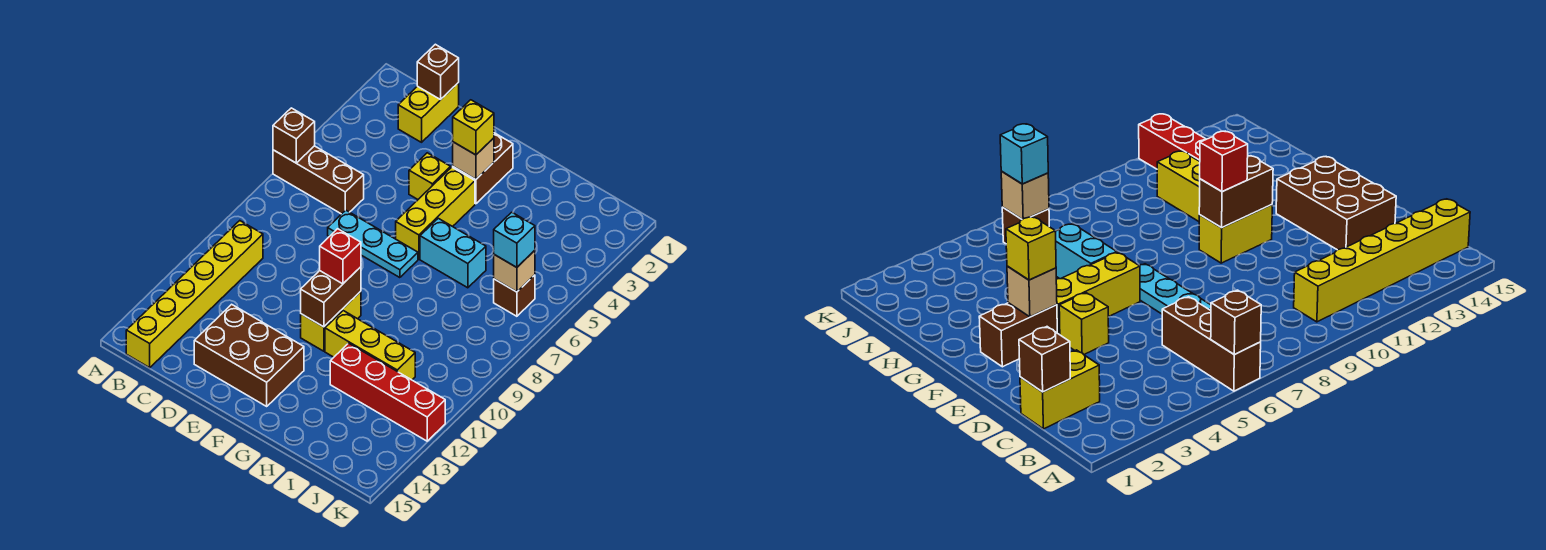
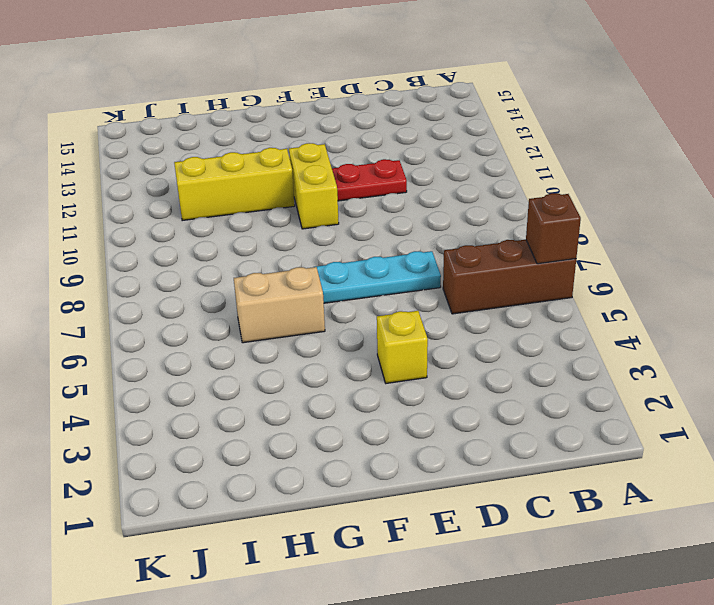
red plate D11:E11 level 1 -> none
tan brick G6:H6 level 1 -> cyan brick G6:H6 level 1
none -> yellow brick B10:B15 level 1
none -> yellow brick C1:C2 level 1
none -> brown brick D13:F14 level 1

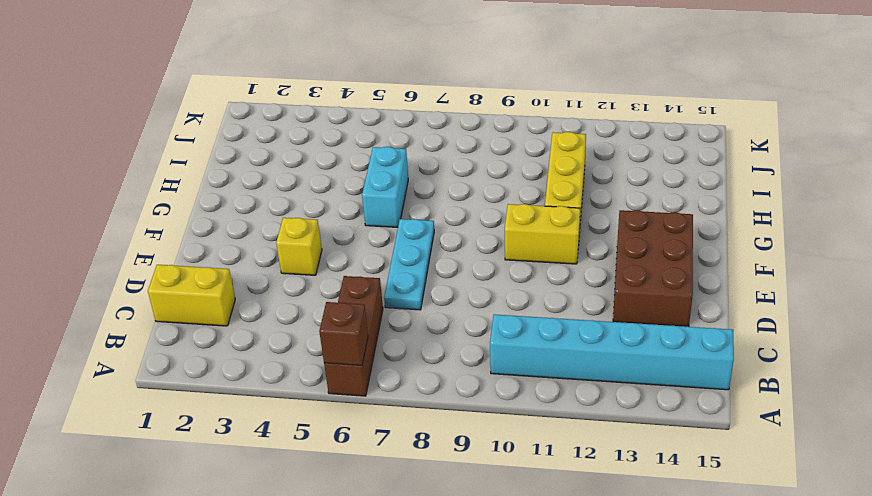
cyan brick B10:B15 level 1 -> yellow brick B10:B15 level 1
none -> brown brick F2:F3 level 1
none -> yellow brick F4:F6 level 1
none -> red brick H12:K12 level 1

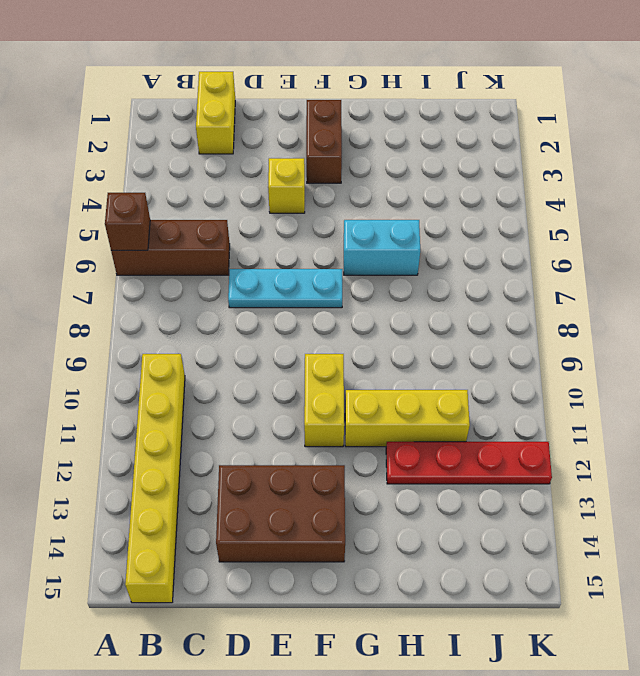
red plate H12:K12 level 1 -> red brick H12:K12 level 1
none -> yellow brick F4:F6 level 1
none -> brown brick J6 level 1
none -> brown brick C1 level 2

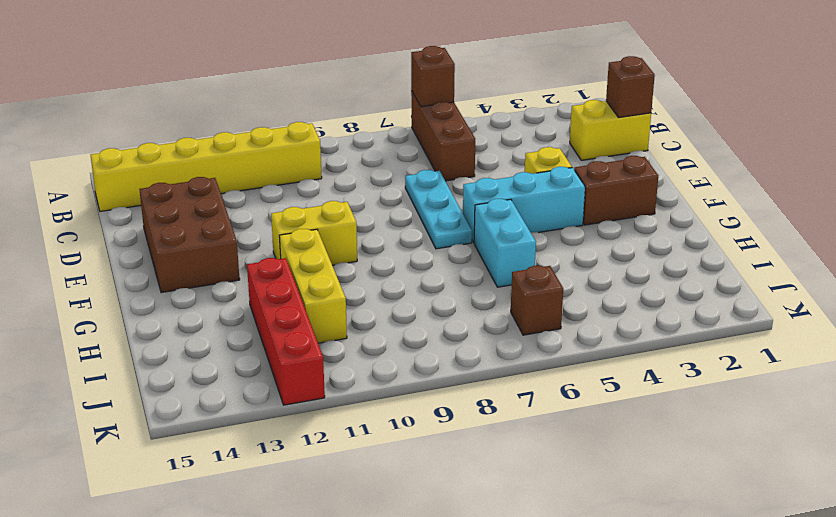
cyan brick F4:F6 level 1 -> yellow brick F4:F6 level 1
none -> tan brick F3 level 2
none -> brown brick F10:F11 level 2
none -> tan brick J6 level 2

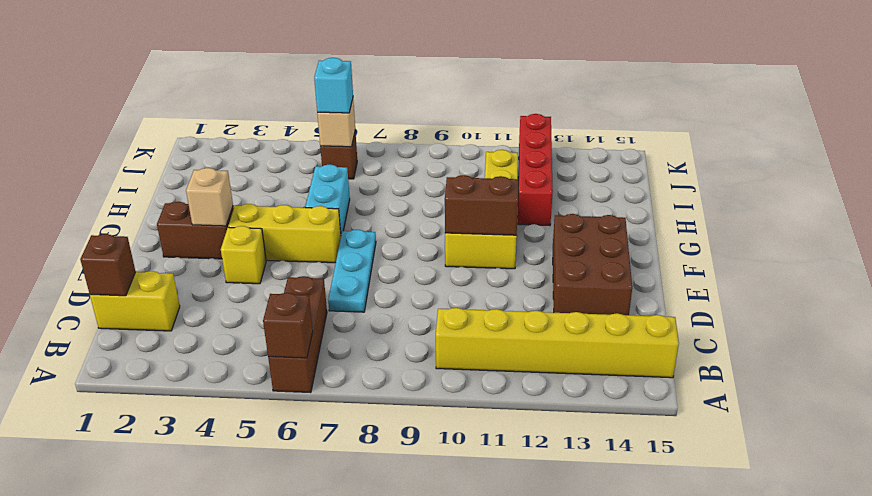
none -> yellow brick F3 level 3
none -> red brick F10 level 3

